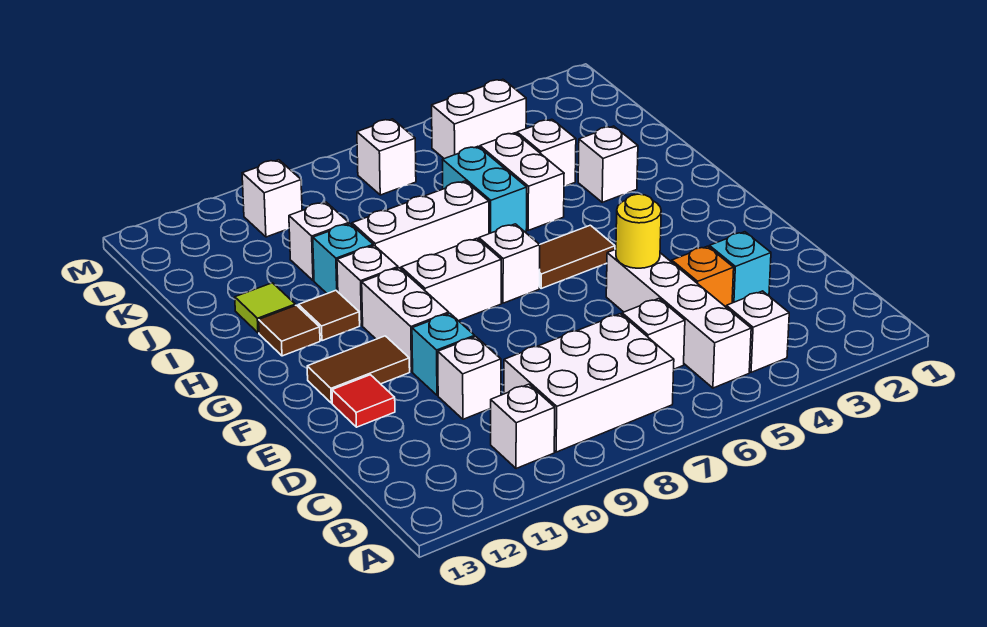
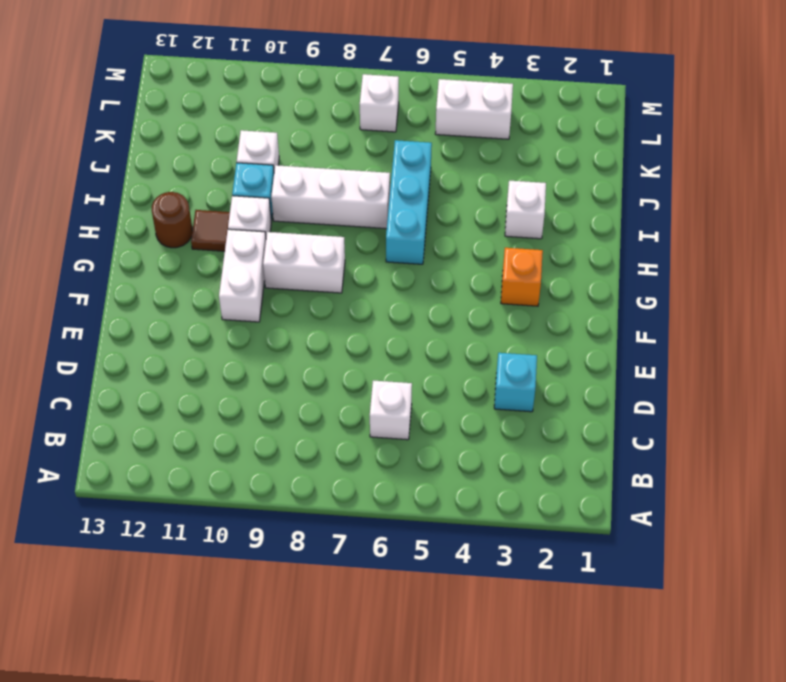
orange brick G3 level 1 -> orange brick D4 level 1
cyan brick H6:J6 level 1 -> cyan brick I6:J6 level 1
brown round brick H12 level 1 -> brown tile H12 level 1
none -> white brick B4 level 1
none -> white brick B5:E5 level 1
none -> white brick B7:C9 level 1
none -> white brick B10 level 1

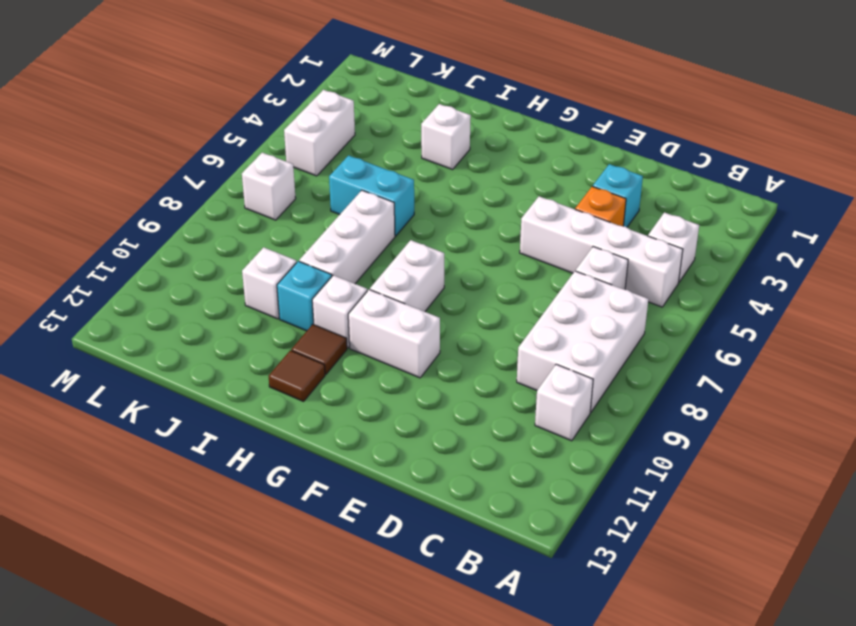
none -> white brick D10 level 1
none -> cyan brick E10 level 1
none -> red tile E12 level 1
none -> brown tile F11:F12 level 1

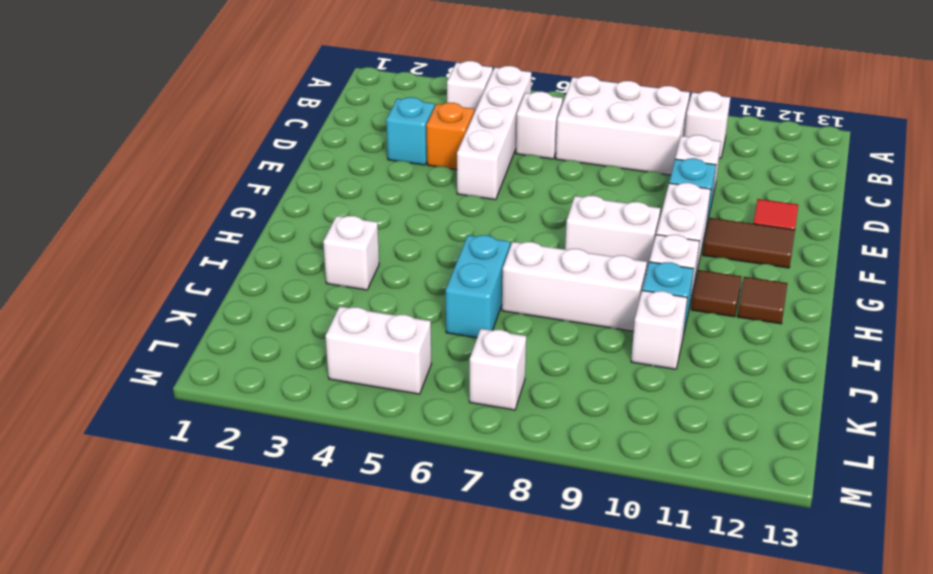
none -> brown tile G5:G6 level 1
none -> white brick G7 level 1
none -> white brick I5:J5 level 1
none -> lime tile I12 level 1

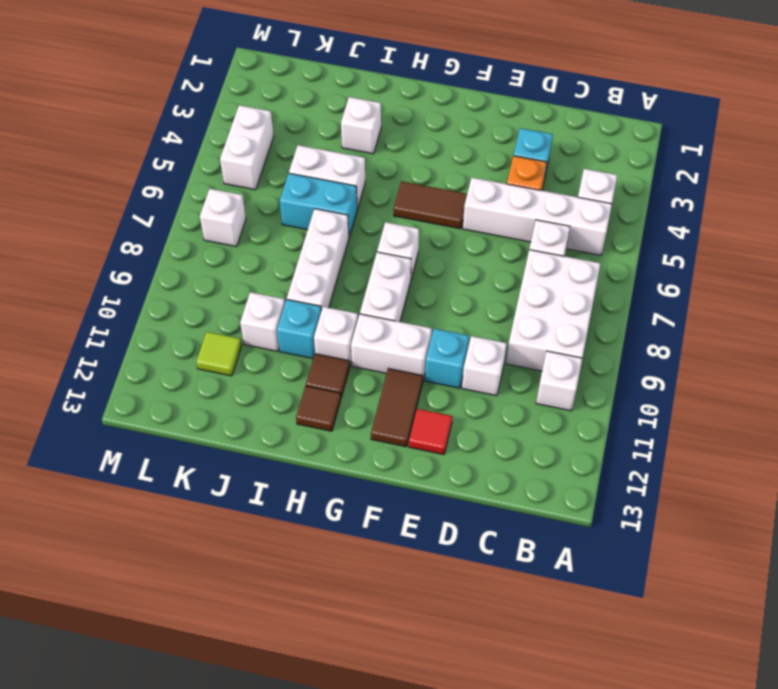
brown tile F5:G5 level 1 -> brown tile G5:G6 level 1
lime tile K11 level 1 -> lime tile I12 level 1
none -> white brick J4 level 1
none -> white brick L10 level 1
none -> yellow round brick E5 level 2

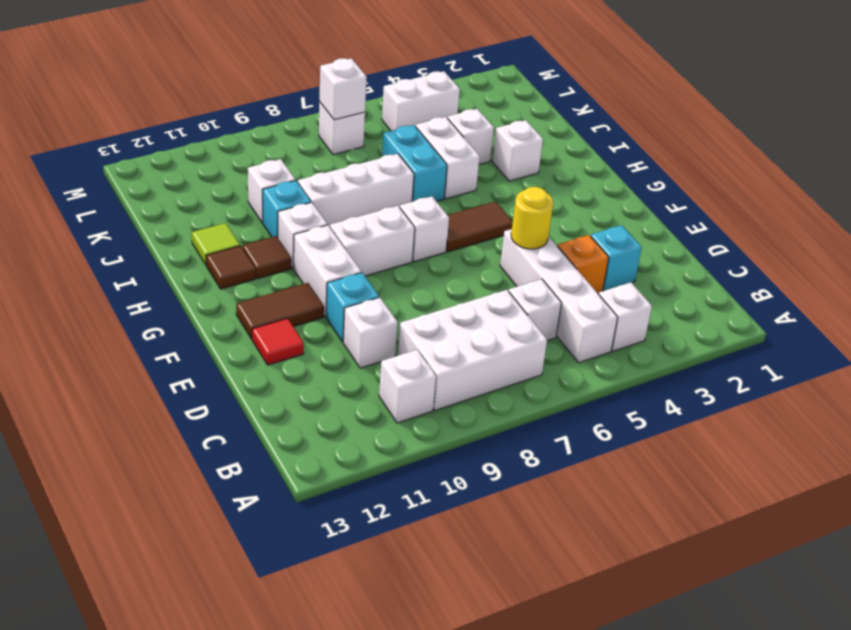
white brick L7 level 2 -> white brick L10 level 1

